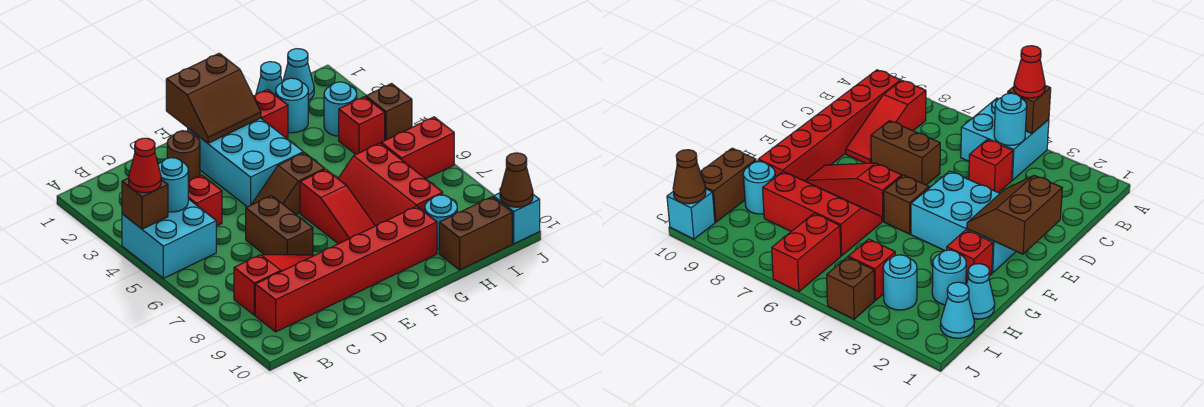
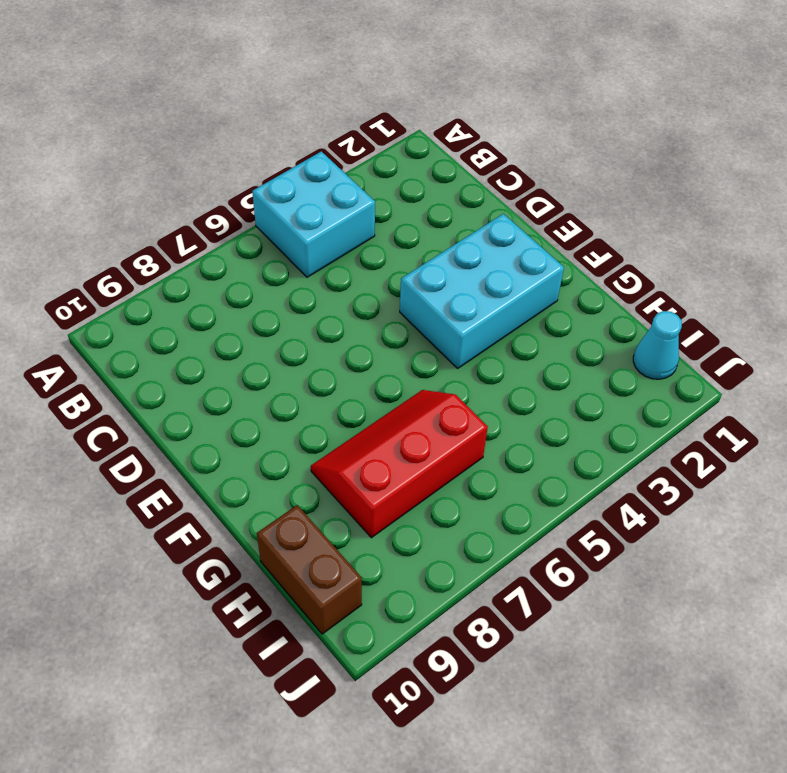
none -> red slope B8:D8 level 1 top B
none -> red brick B9:G9 level 1
none -> red brick C4 level 1

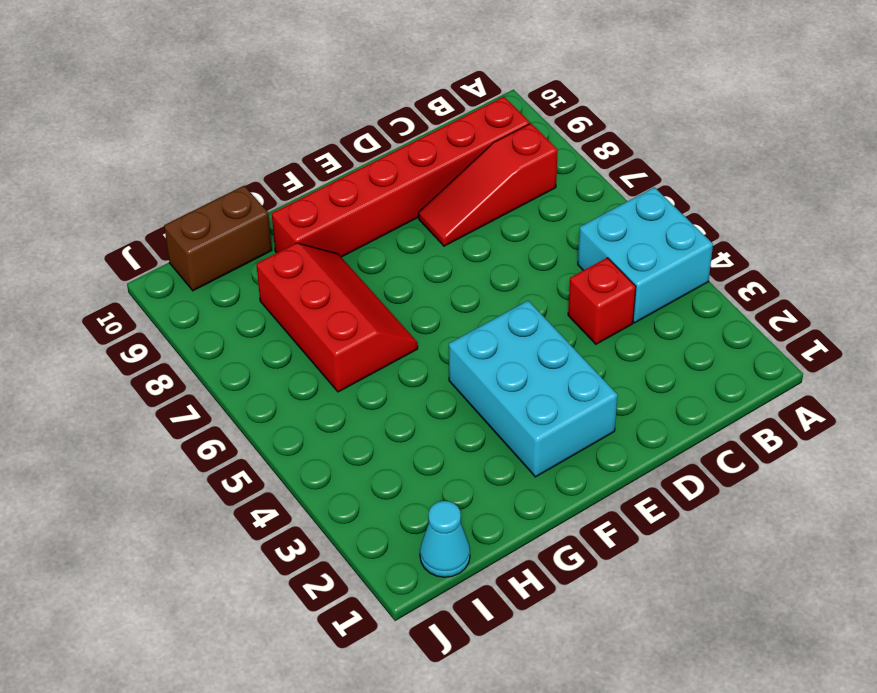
none -> brown round brick D2 level 1
none -> brown brick D6:D7 level 1
none -> brown slope E5:F5 level 1 top F

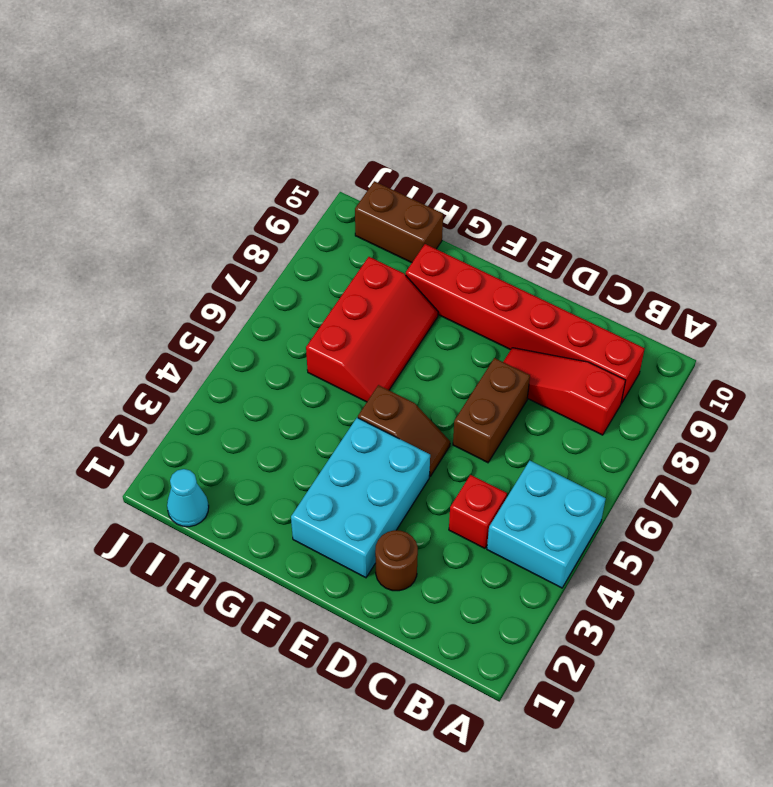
none -> red slope F6:F8 level 1 top 6
none -> red brick G2 level 1
none -> cyan cone H1 level 1

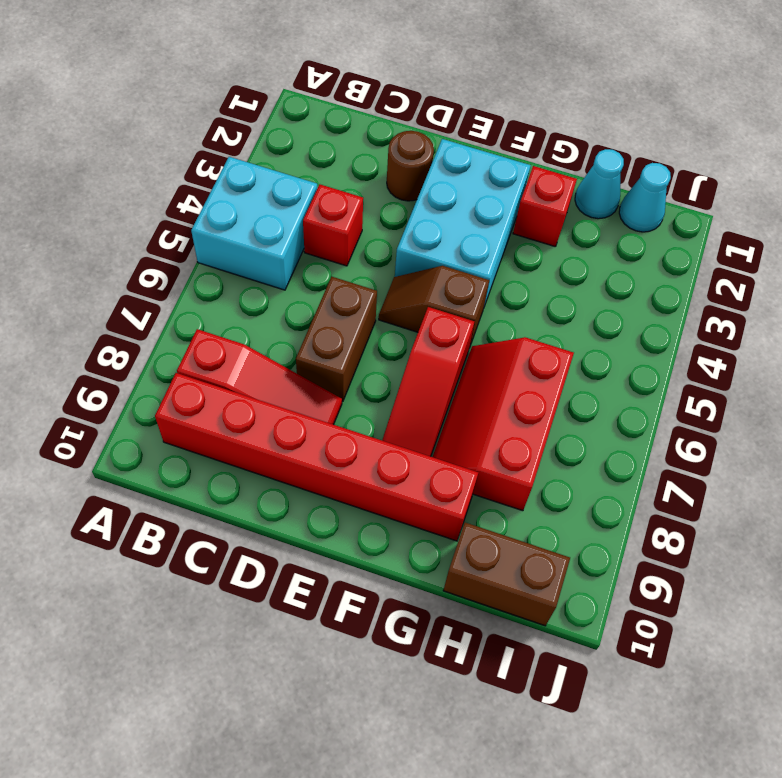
none -> cyan round brick H2 level 1
none -> cyan round brick H9 level 1
none -> cyan round brick I3 level 1

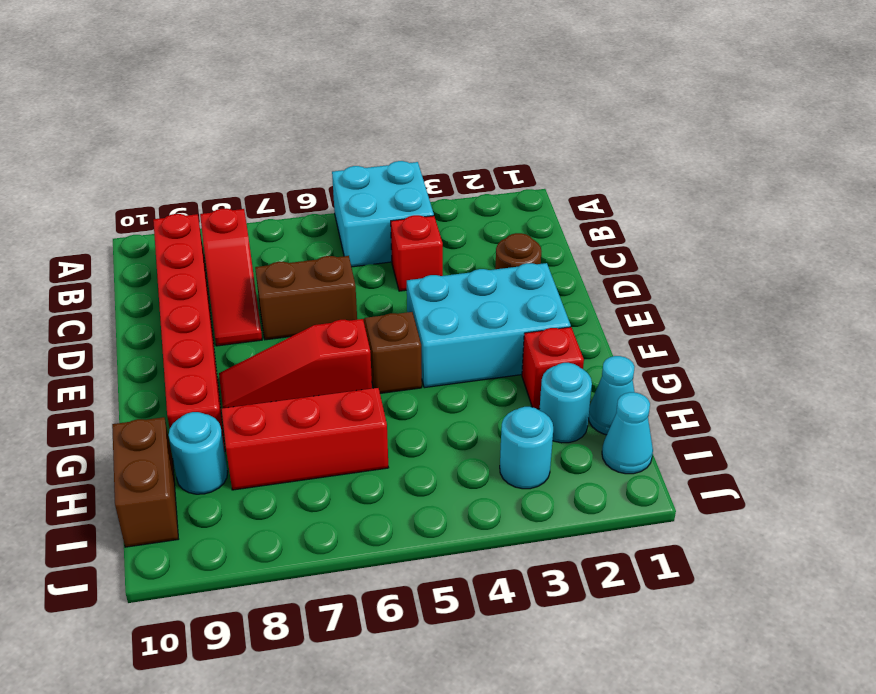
none -> red brick I4 level 1
none -> red brick I6:J6 level 1
none -> brown brick J4 level 1

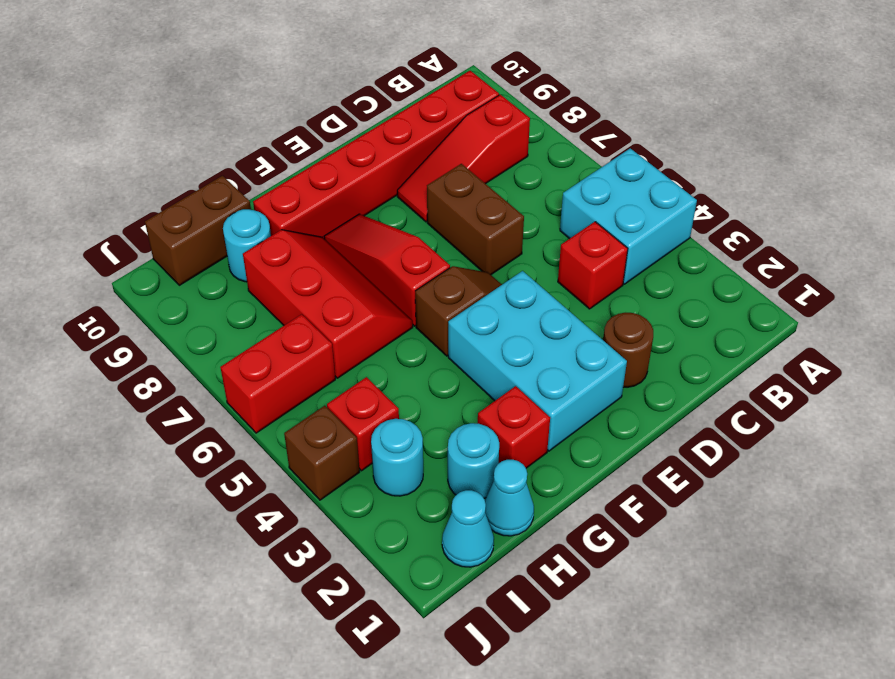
none -> cyan brick J10 level 1
none -> brown brick A4 level 2
none -> cyan round brick B4 level 2

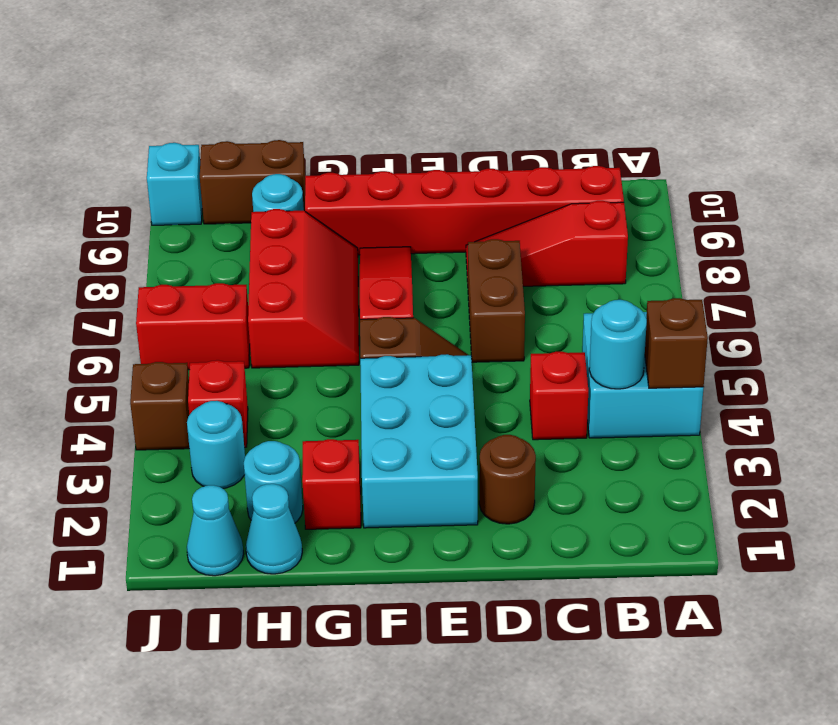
none -> brown slope E1:F2 level 2 top 1
none -> brown cone J10 level 2
none -> red cone A4 level 3

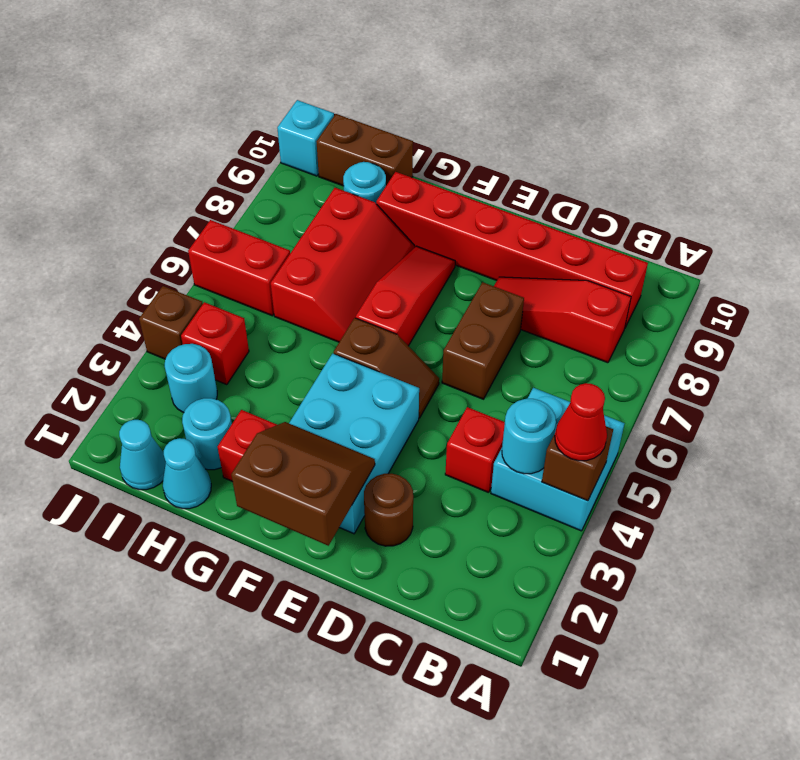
none -> brown cone J10 level 2

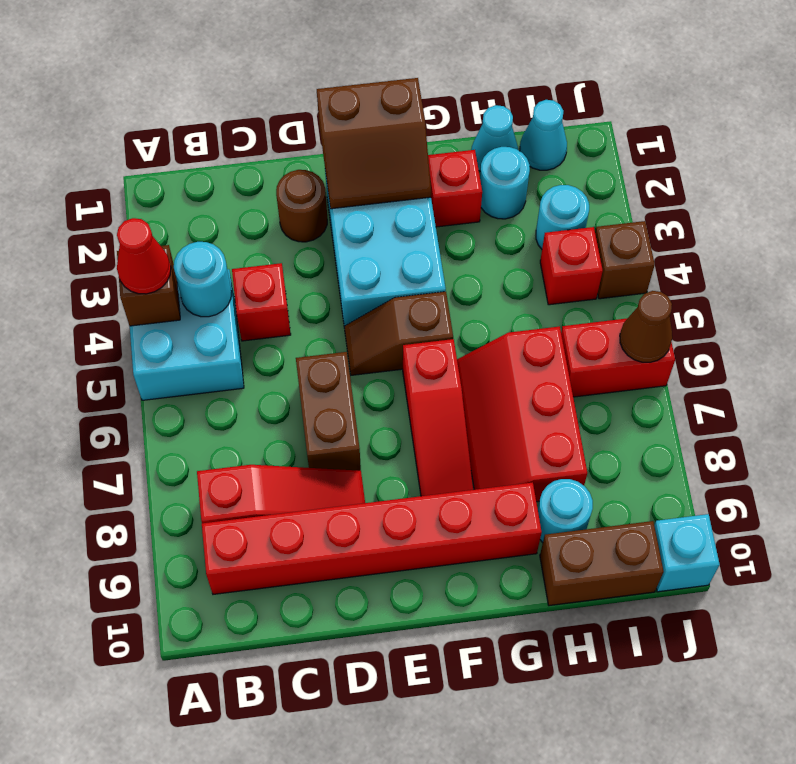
brown cone J6 level 2 -> brown cone J10 level 2

